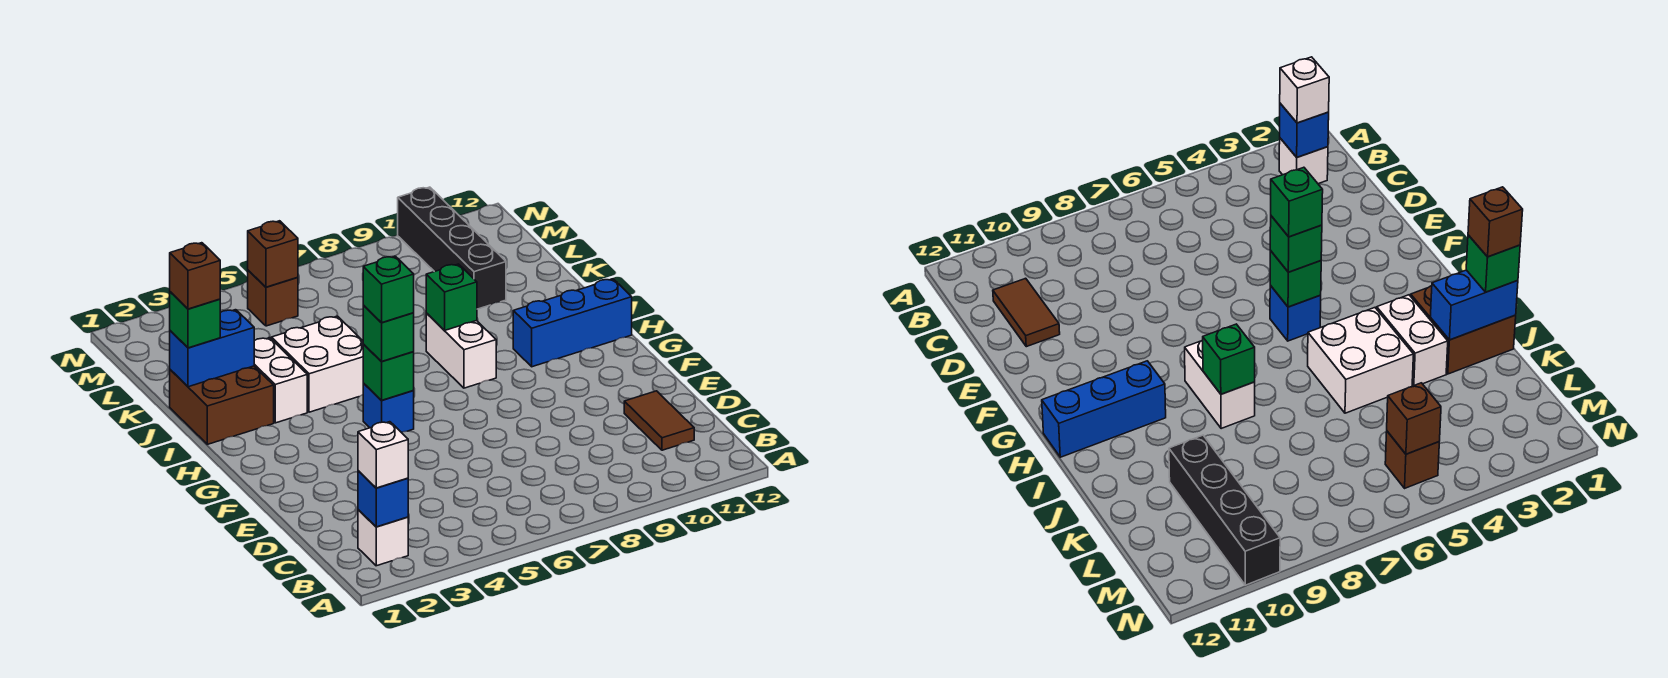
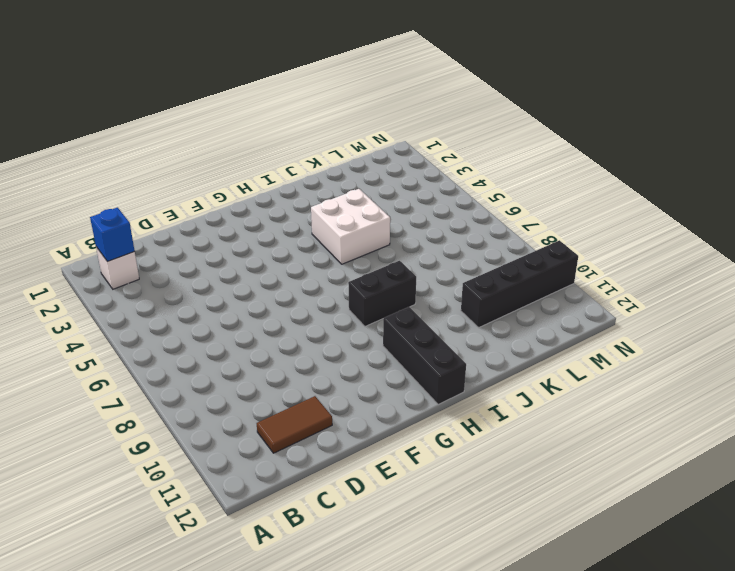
black brick H8:I8 level 1 -> white brick H8:I8 level 1
black brick H10:H12 level 1 -> blue brick H10:H12 level 1
none -> blue brick G5 level 1
none -> brown brick I1:J2 level 1
none -> white brick I3:J3 level 1

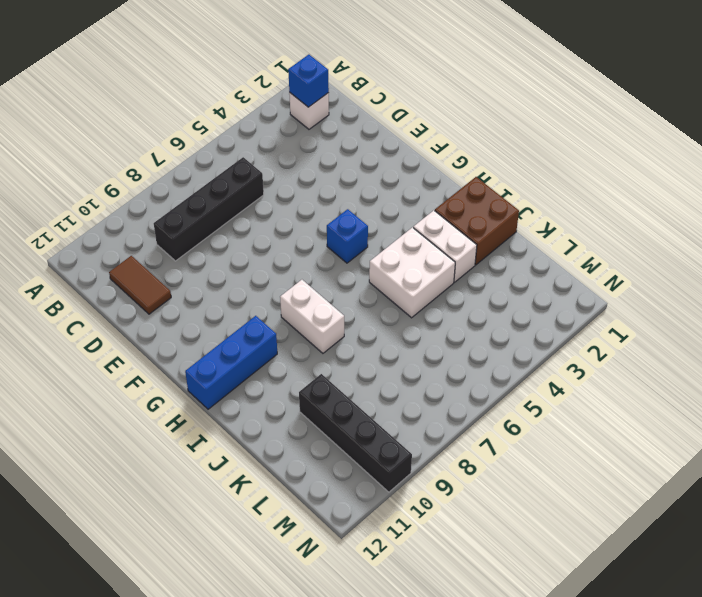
black brick C6:C9 level 1 -> none
none -> brown brick M5 level 1
none -> green brick G5 level 2
none -> green brick I8 level 2

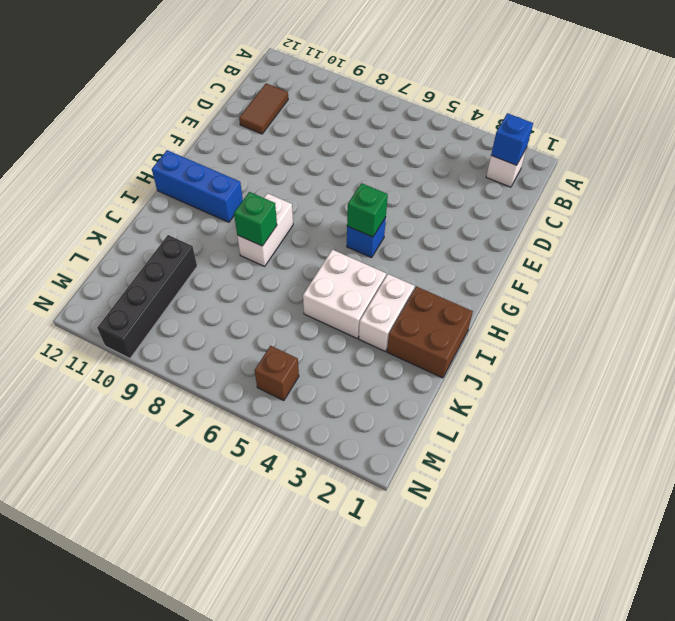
none -> blue brick J1:J2 level 2
none -> brown brick M5 level 2
none -> white brick B2 level 3

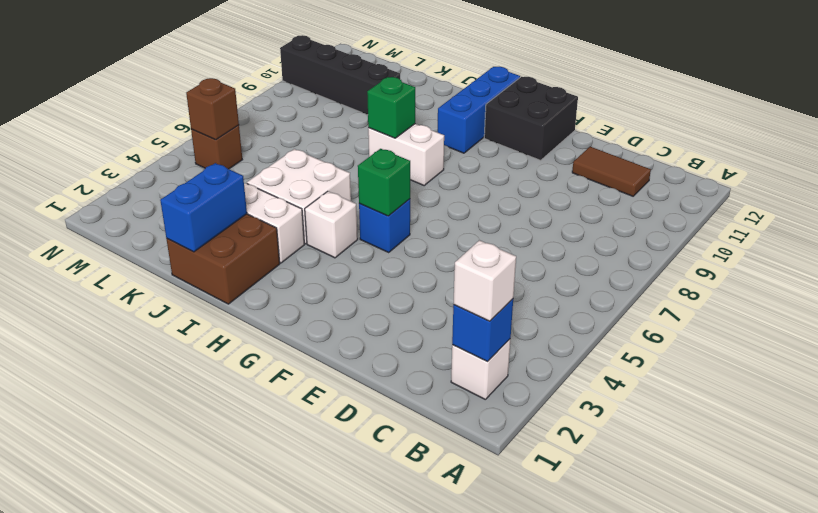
black brick F11:G12 level 1 -> none
white brick H4 level 1 -> none
none -> green brick G5 level 3
none -> green brick J1 level 3
none -> green brick G5 level 4

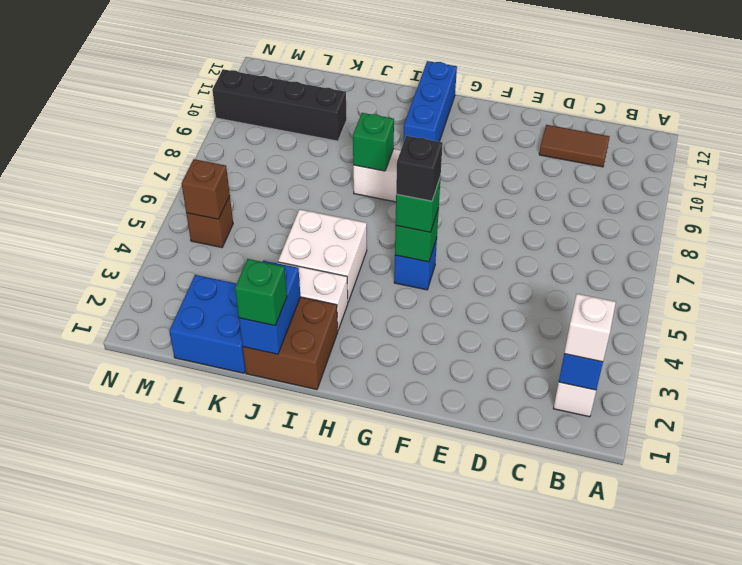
black brick G5 level 4 -> green brick G5 level 4
blue brick K1:L2 level 1 -> none
none -> brown brick J1 level 4

